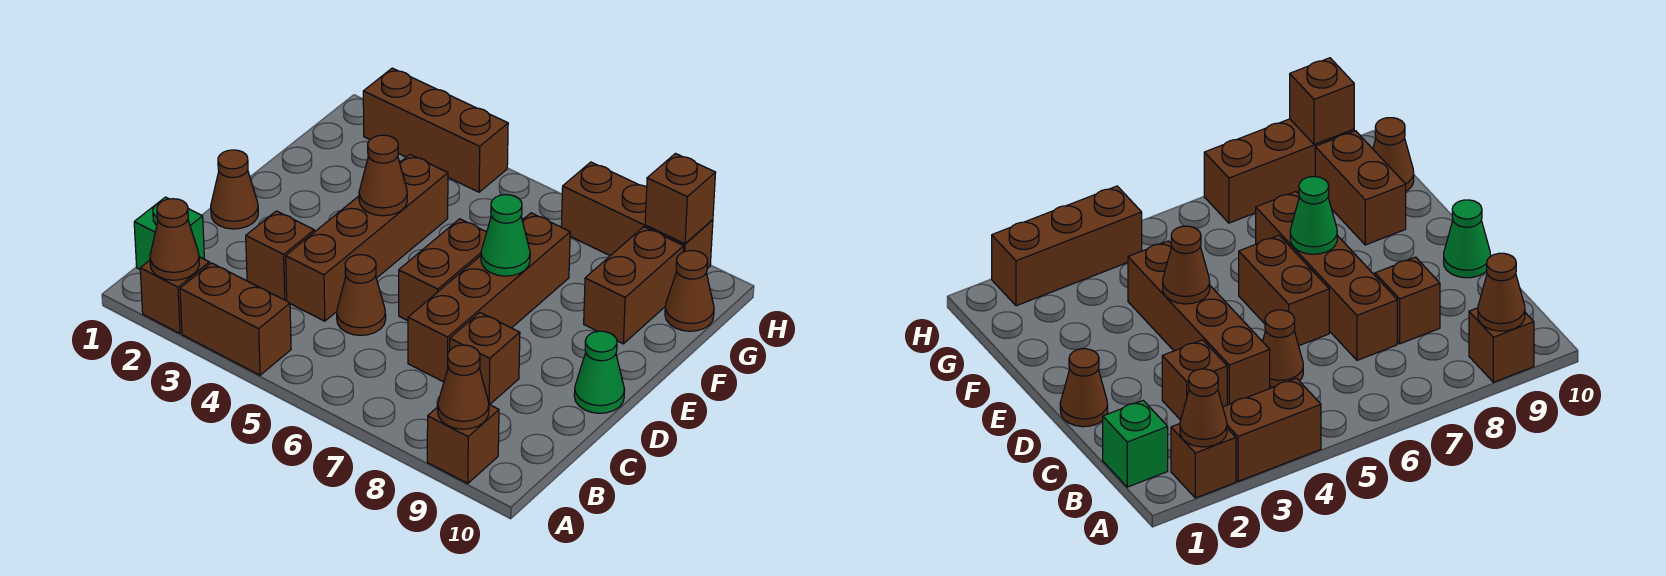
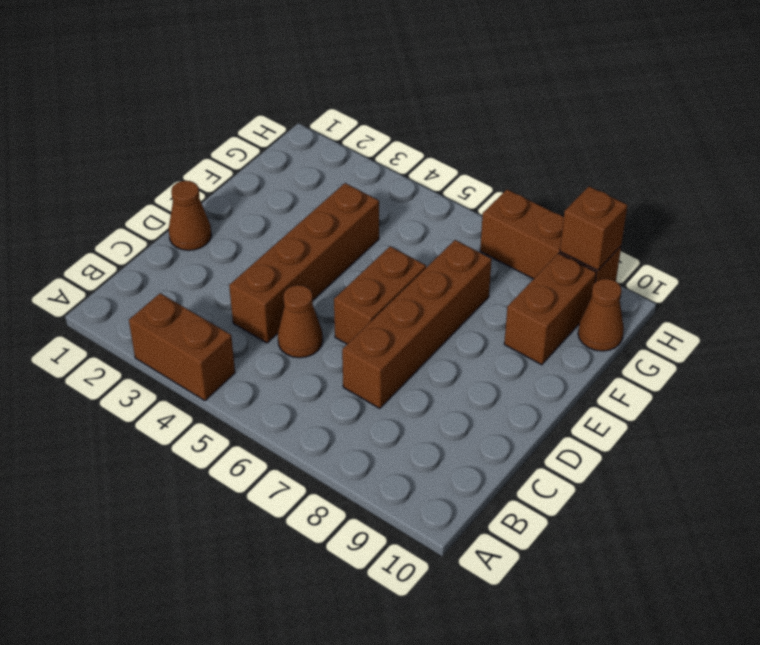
none -> brown brick A2 level 1
none -> brown brick A9 level 1
none -> green brick B1 level 1

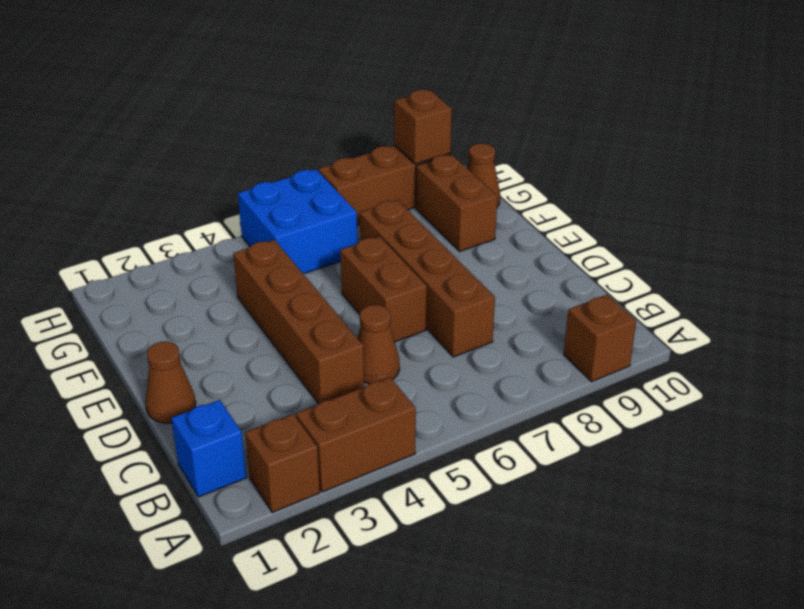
blue brick B1 level 1 -> green brick B1 level 1
blue brick G5:H6 level 1 -> none
none -> brown brick C3 level 1
none -> brown brick C8 level 1
none -> green cone D10 level 1

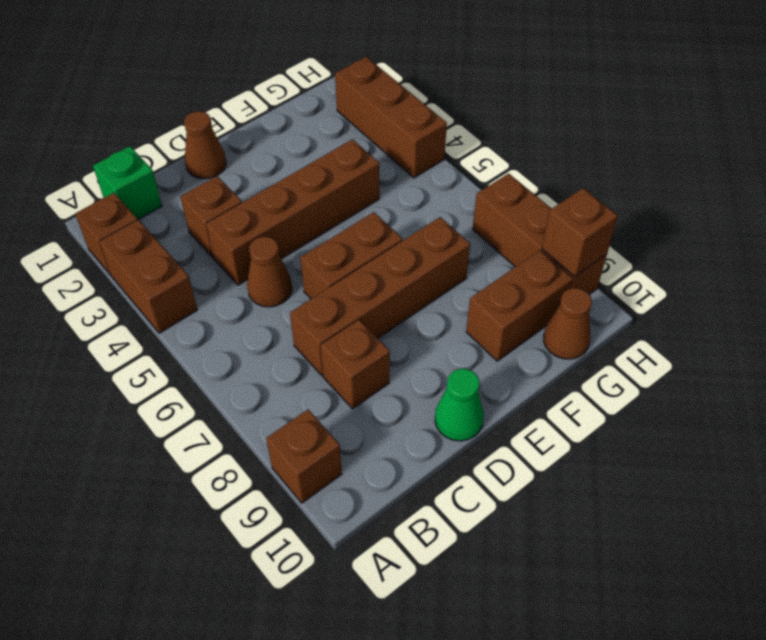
none -> brown cone A2 level 2
none -> brown cone A9 level 2
none -> brown cone E4 level 2

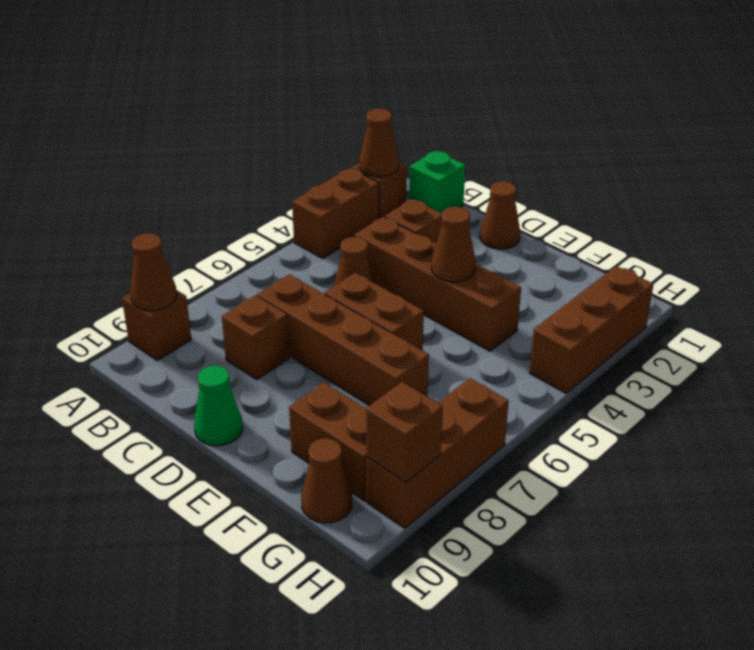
none -> green cone E7 level 2

